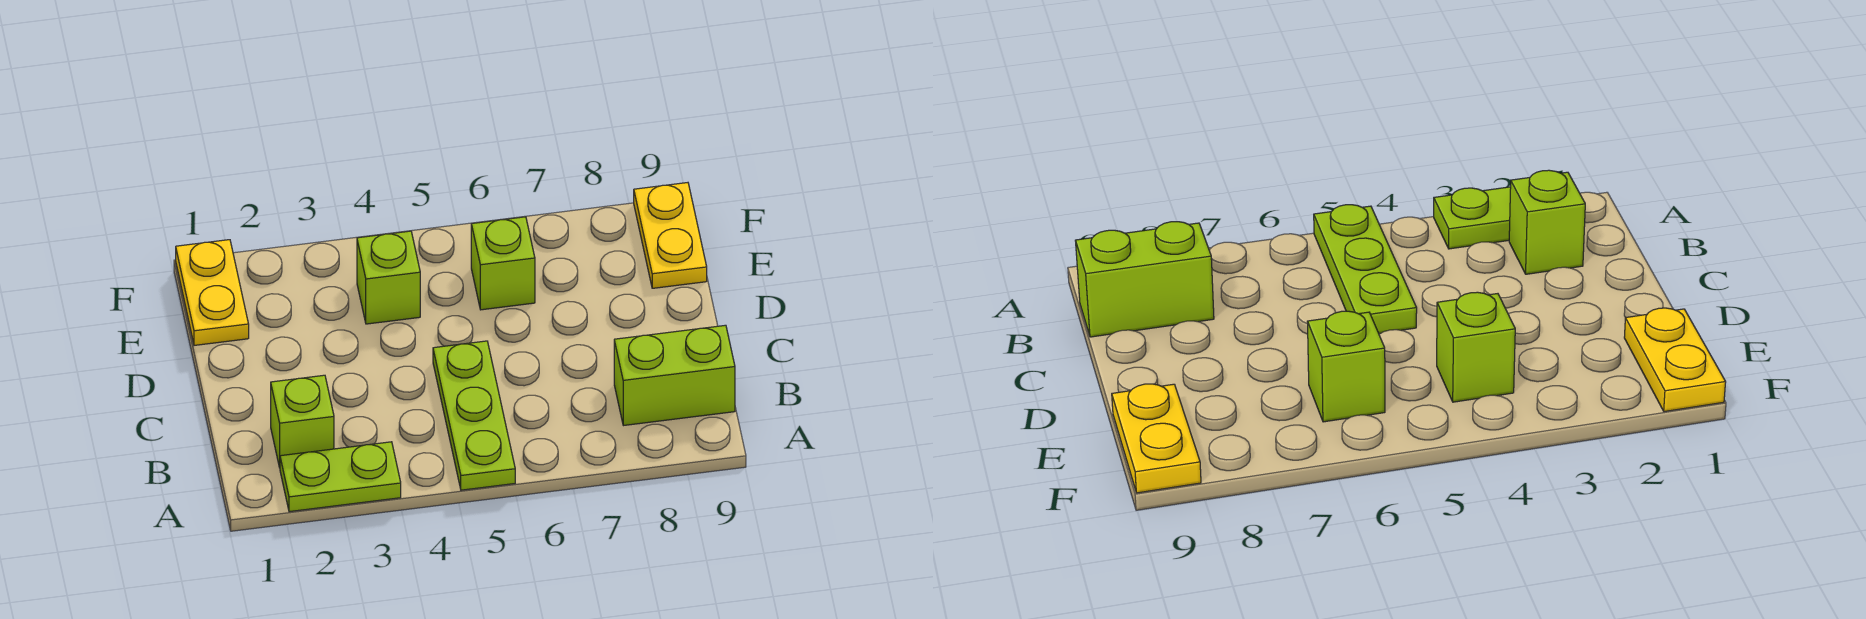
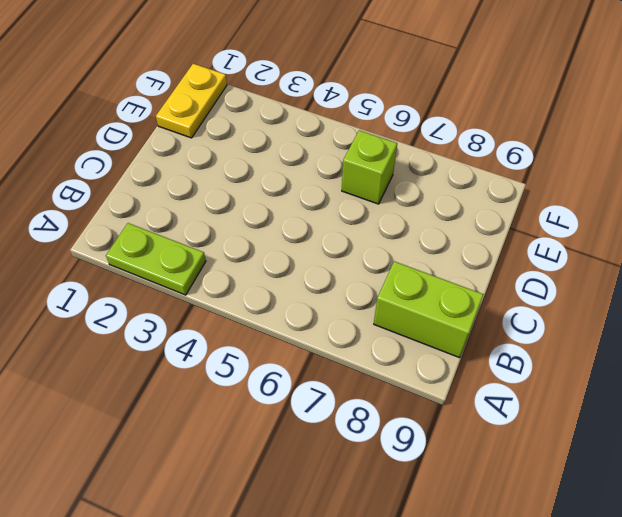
none -> lime plate A5:C5 level 1
none -> lime brick B2 level 1

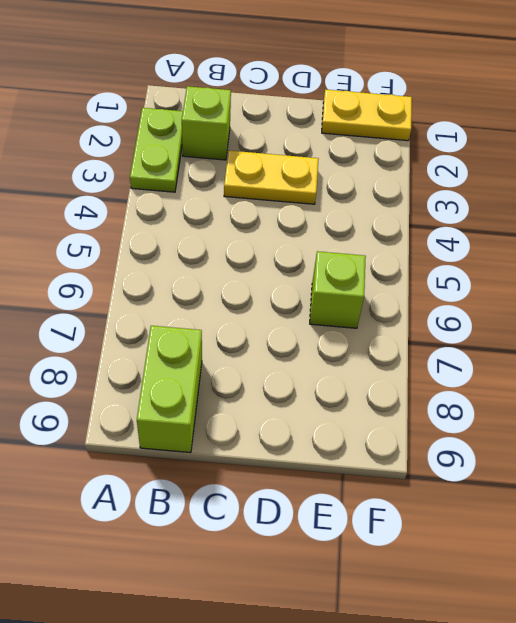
yellow plate C3:D3 level 1 -> yellow plate E9:F9 level 1
none -> lime plate A5:C5 level 1
none -> lime brick E4 level 1

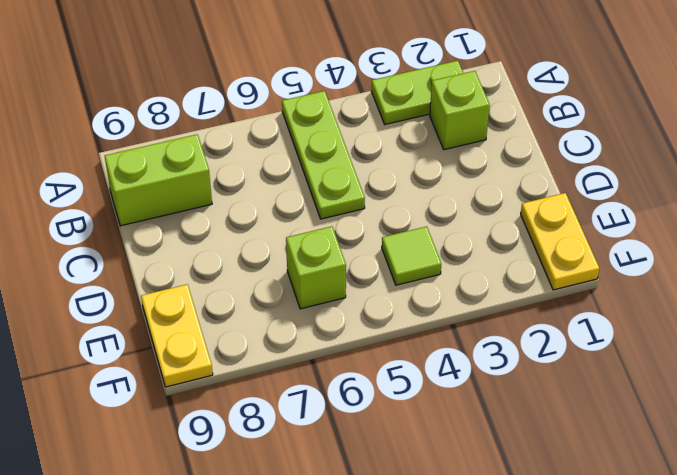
lime tile E4 level 1 -> lime brick E4 level 1

